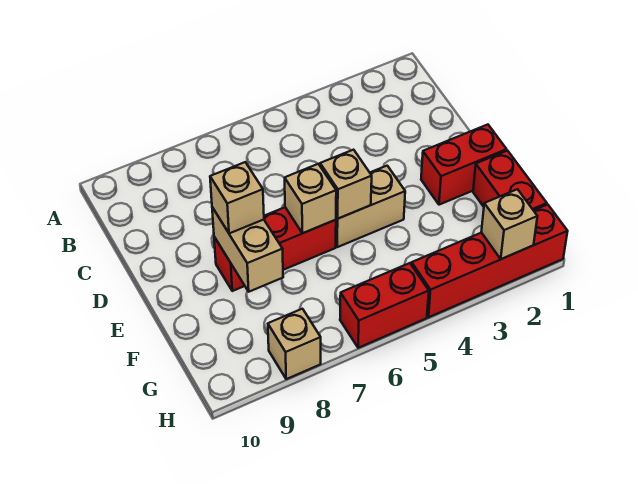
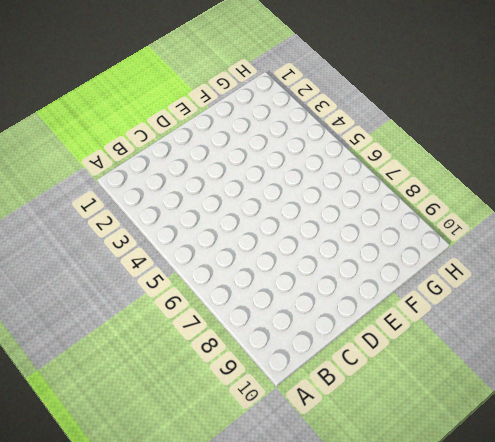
none -> red brick E1:E2 level 1
none -> tan brick E4:E5 level 1
none -> red brick E6:E8 level 1

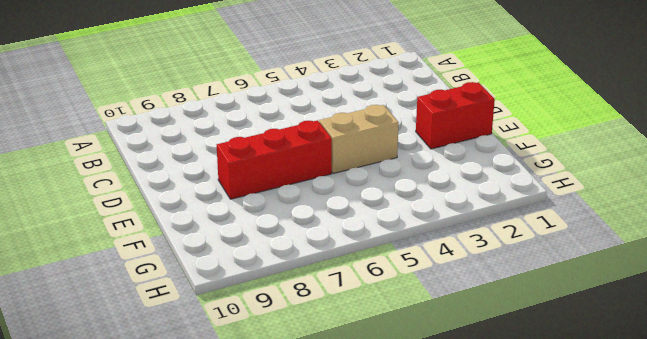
none -> red brick F1:G1 level 1
none -> red brick H1:H4 level 1
none -> red brick H5:H6 level 1

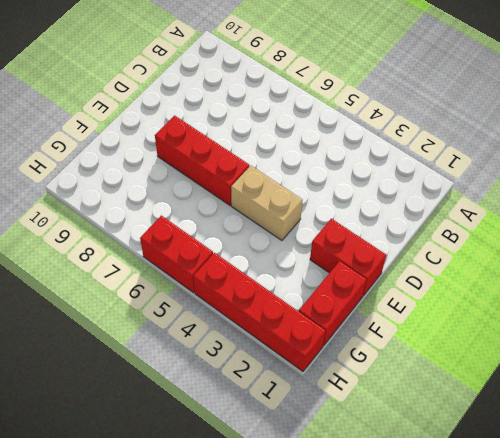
none -> tan brick H8 level 1
none -> tan brick E5 level 2
none -> tan brick E6 level 2

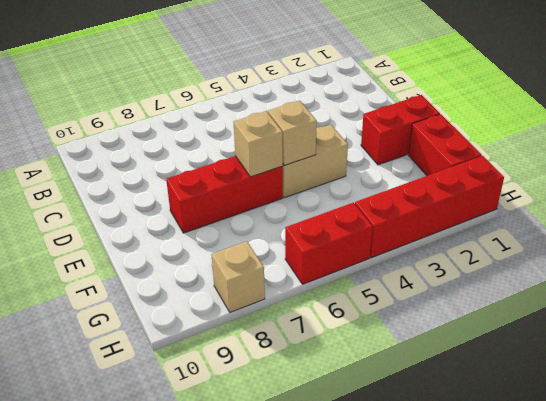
none -> tan brick E8:F8 level 2
none -> tan brick H2 level 2
none -> tan brick E8 level 3

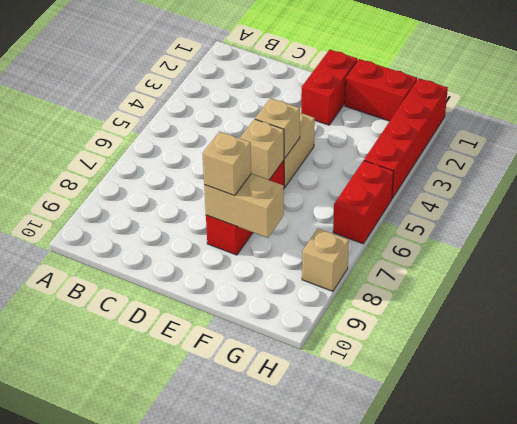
none -> tan brick H2 level 2

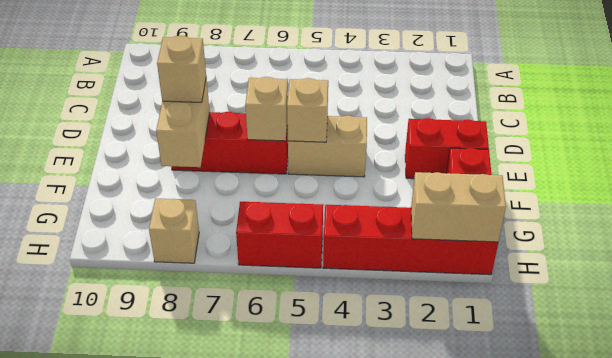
tan brick H1:H2 level 2 -> tan brick H2 level 2

